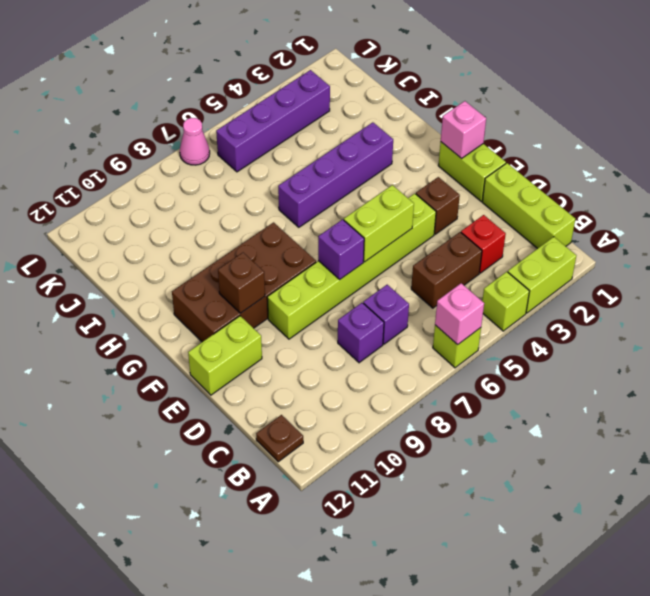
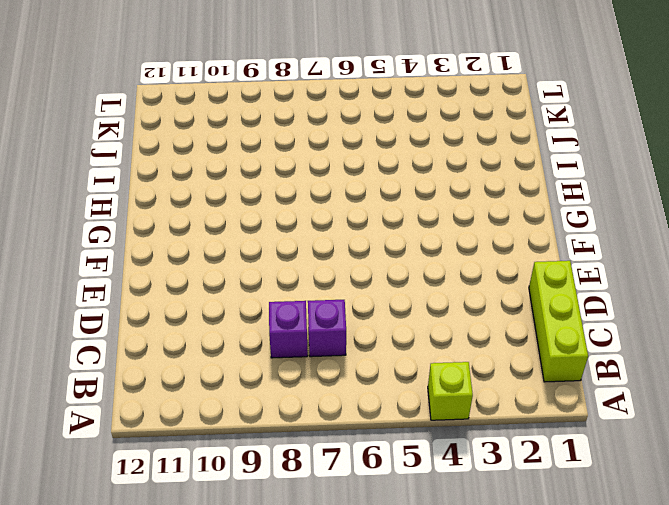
none -> lime brick A2:A3 level 1
none -> lime brick A6 level 1
none -> brown plate B12 level 1

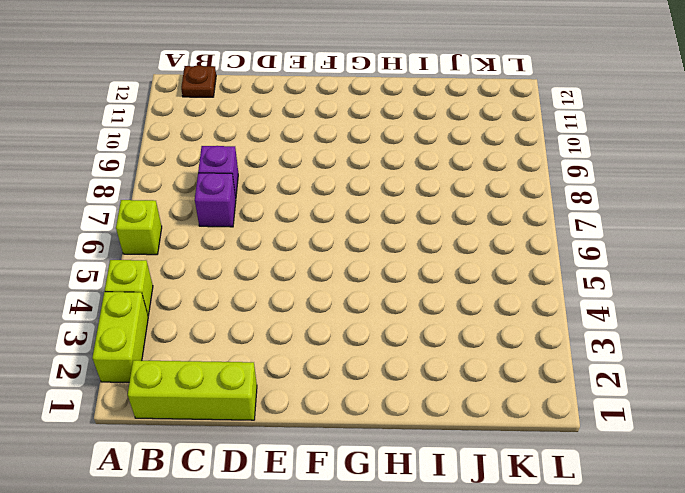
none -> red brick C3 level 1
none -> brown brick C4:C5 level 1
none -> lime brick E1:F1 level 1

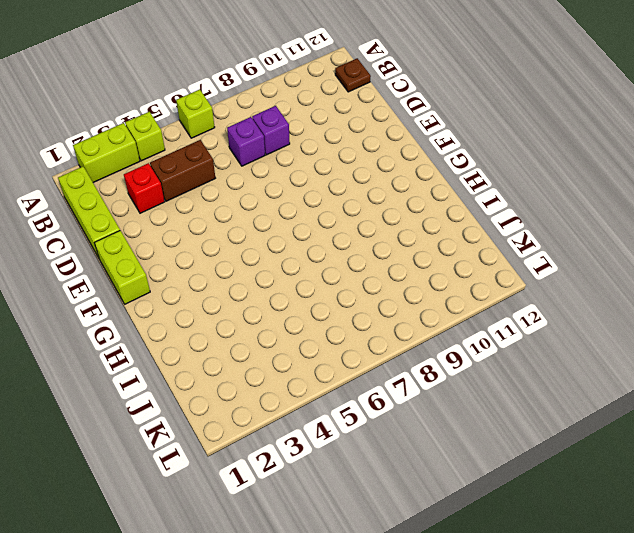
none -> brown brick E3 level 1
none -> lime brick E4:E9 level 1
none -> lime brick E11:E12 level 1

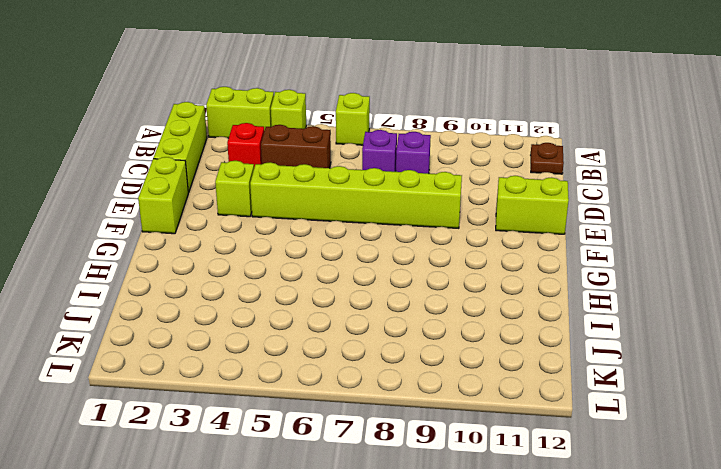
lime brick E3 level 1 -> brown brick E3 level 1
none -> brown brick F8:G11 level 1
none -> purple brick H3:H6 level 1
none -> purple brick K3:K6 level 1

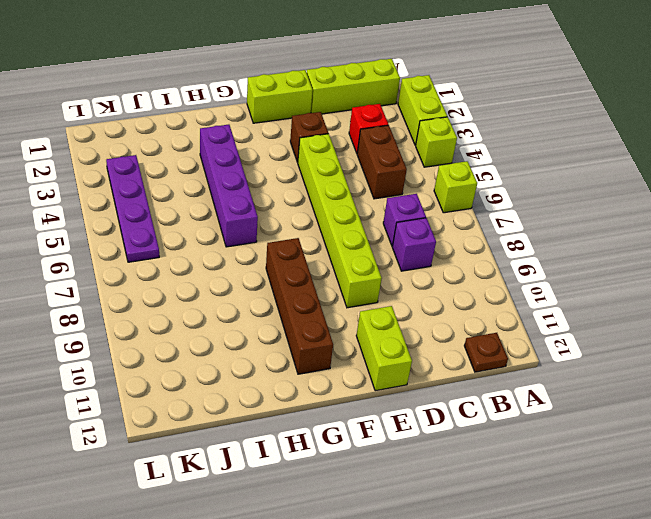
brown brick G8:G11 level 1 -> brown brick F8:G11 level 1
purple plate K3:K6 level 1 -> purple brick K3:K6 level 1
none -> pink cone L7 level 1
none -> pink brick A6 level 2
none -> lime brick E5:E6 level 2

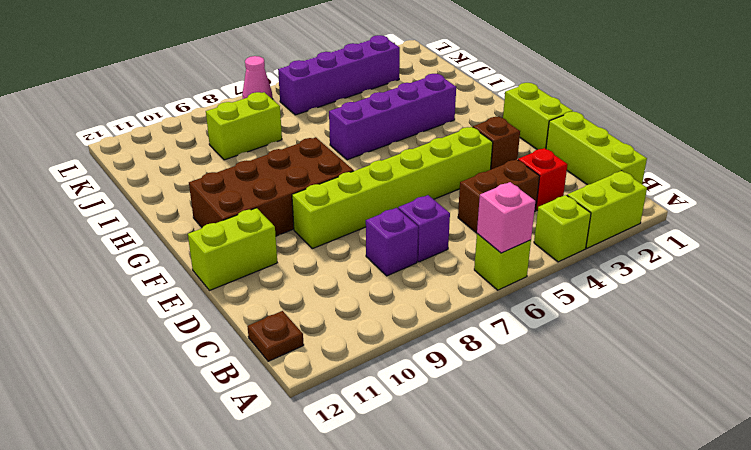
lime brick J8:J9 level 1 -> lime brick E5:E6 level 2
none -> purple brick E7 level 2
none -> pink brick F1 level 2
none -> brown brick F10 level 2

